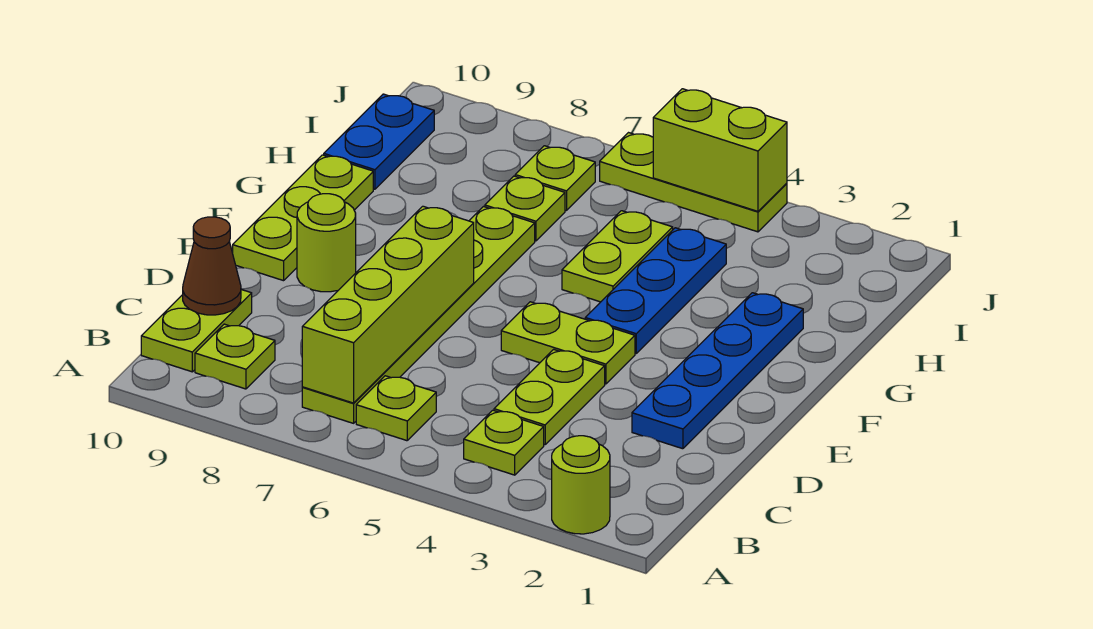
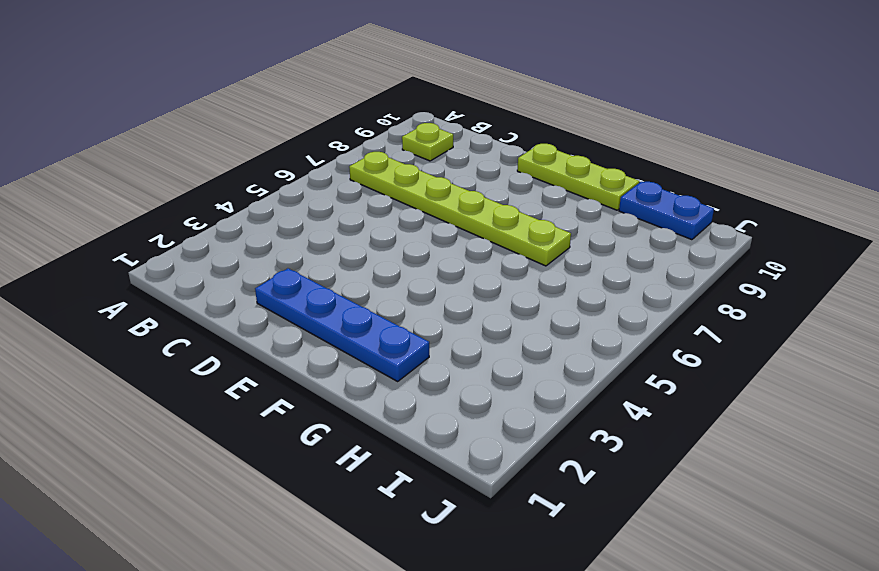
none -> lime round brick A2 level 1
none -> lime plate B4 level 1
none -> lime plate B6 level 1

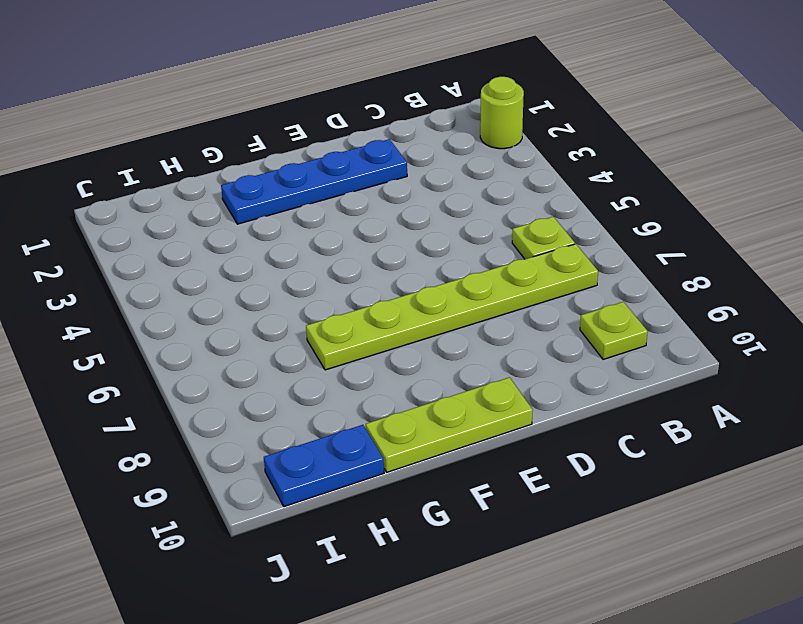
none -> lime plate B4 level 1
none -> lime plate B10:C10 level 1
none -> lime plate C4:D4 level 1

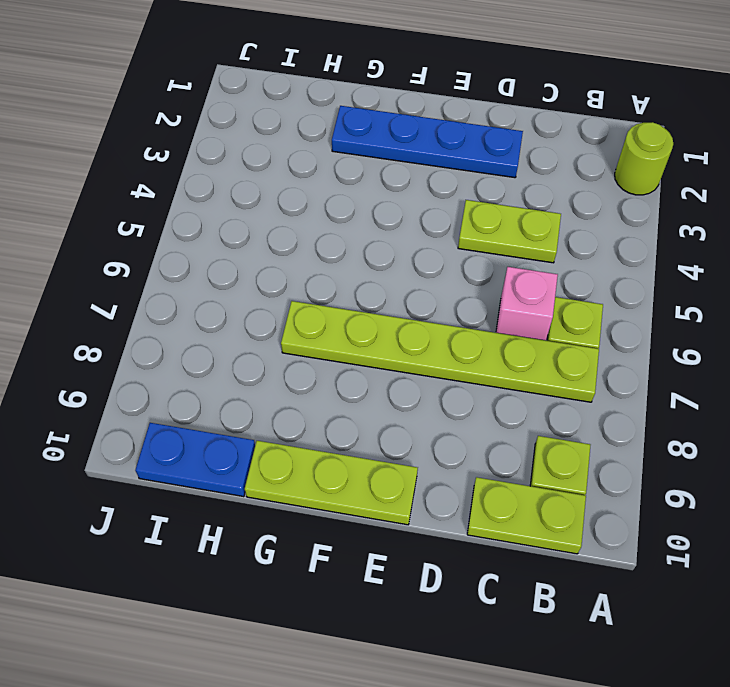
pink brick C6 level 1 -> none
none -> lime plate B4 level 1
none -> lime plate E4:E5 level 1
none -> lime round brick E9 level 1

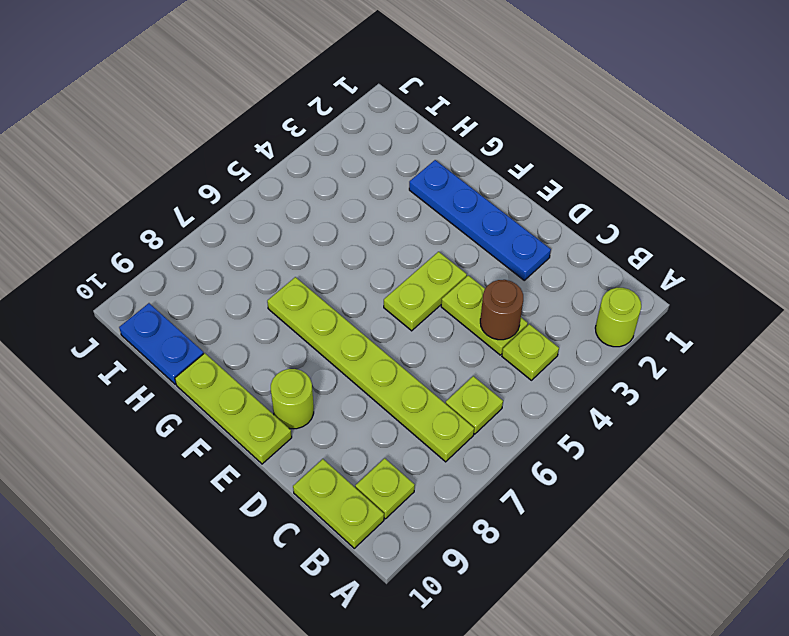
brown round brick C4 level 2 -> none
none -> blue plate F4:H4 level 1
none -> lime plate G5:H5 level 1
none -> lime plate H7 level 1

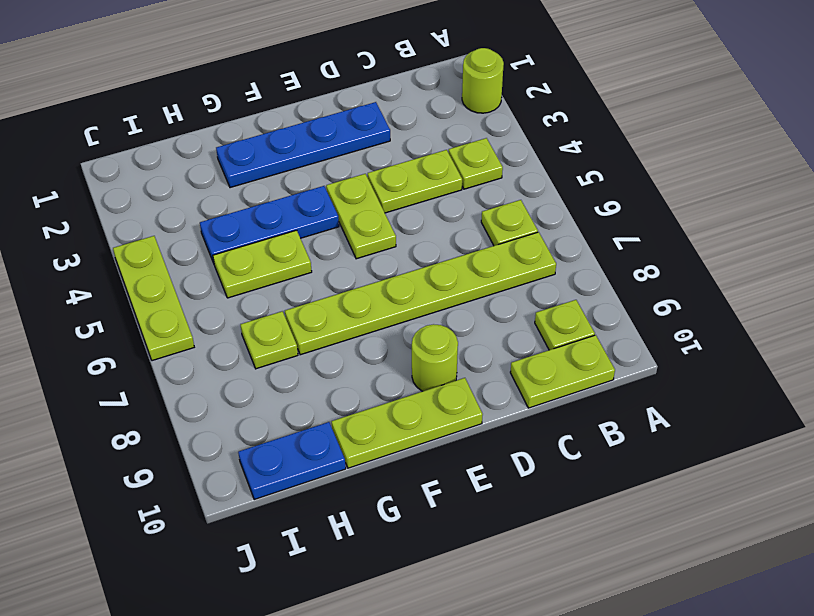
none -> lime plate I7 level 1
none -> lime brick B7:E7 level 2
none -> brown cone C10 level 2

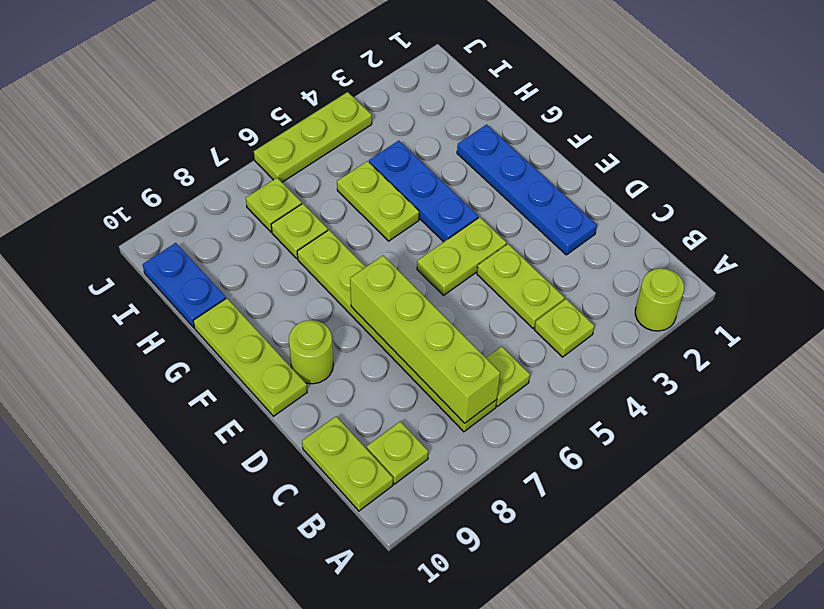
none -> brown cone C10 level 2
none -> lime brick J4:J5 level 2

